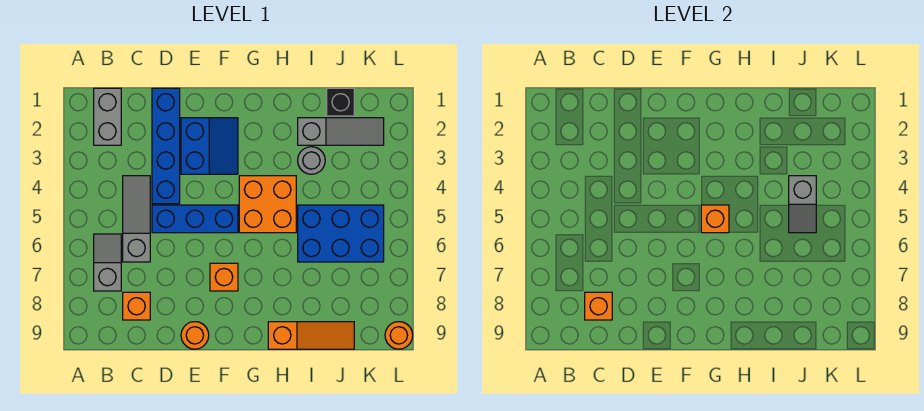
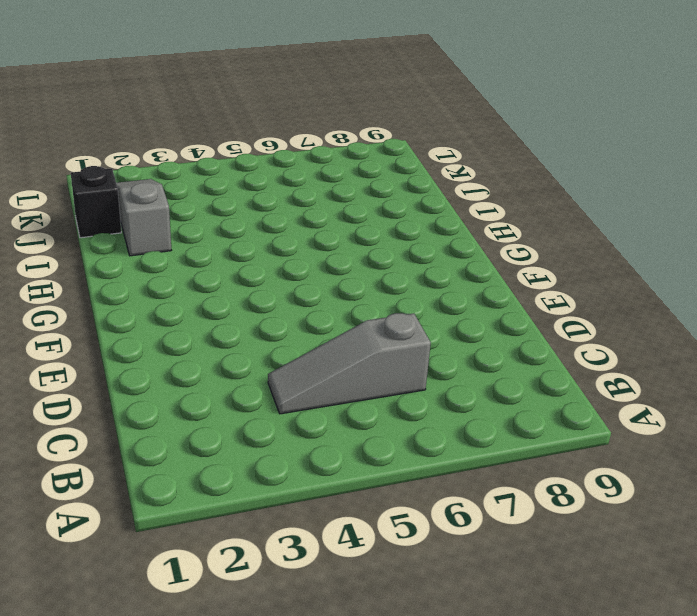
none -> grey brick B1:B2 level 1
none -> grey slope B6:B7 level 1 top 7
none -> orange brick C8 level 1

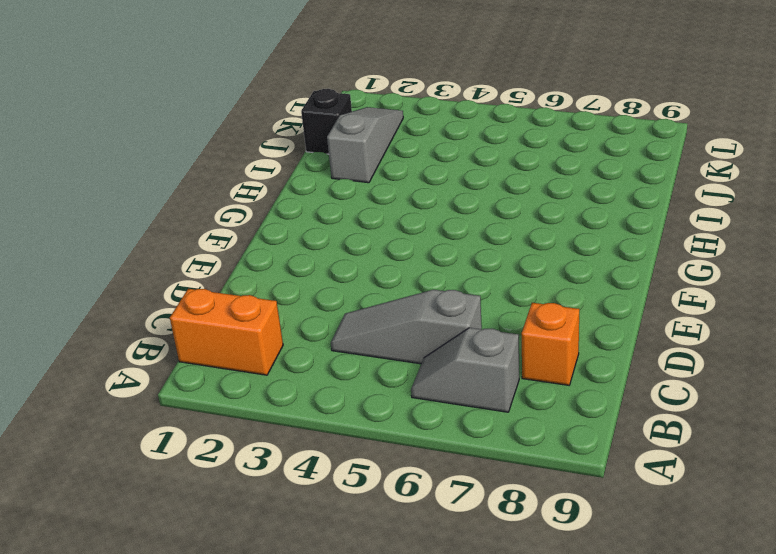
orange brick B1:B2 level 1 -> grey brick B1:B2 level 1
none -> blue brick D1:D4 level 1
none -> blue brick D5:F5 level 1
none -> blue slope E2:F3 level 1 top E

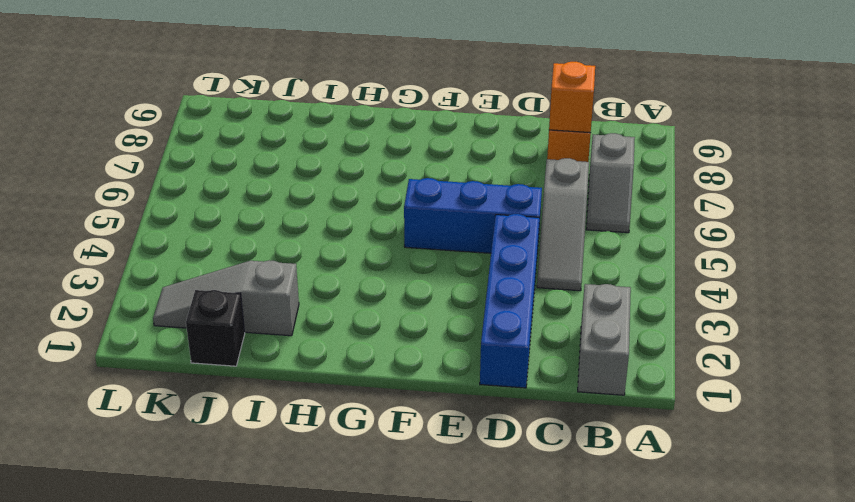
none -> blue slope E2:F3 level 1 top E
none -> orange round brick E9 level 1
none -> orange brick F7 level 1

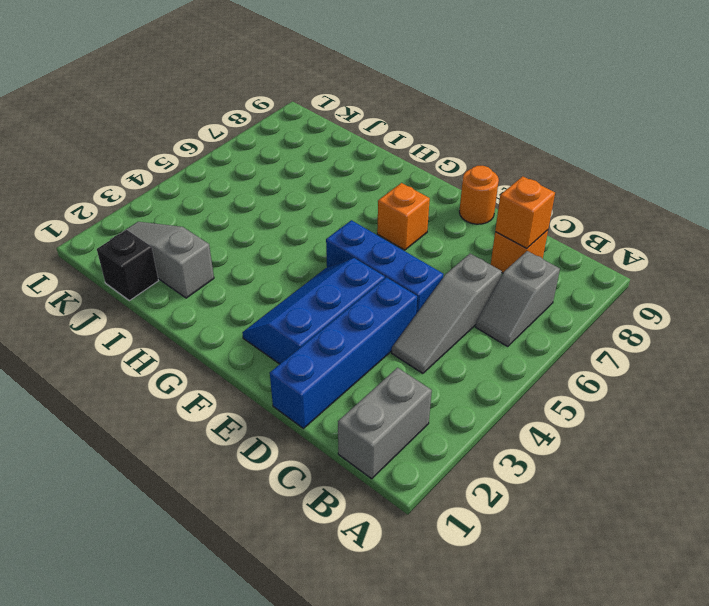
blue slope E2:F4 level 1 top E -> blue slope E2:F3 level 1 top E
none -> orange brick G4:H5 level 1
none -> orange slope H9:J9 level 1 top H
none -> grey round brick I3 level 1

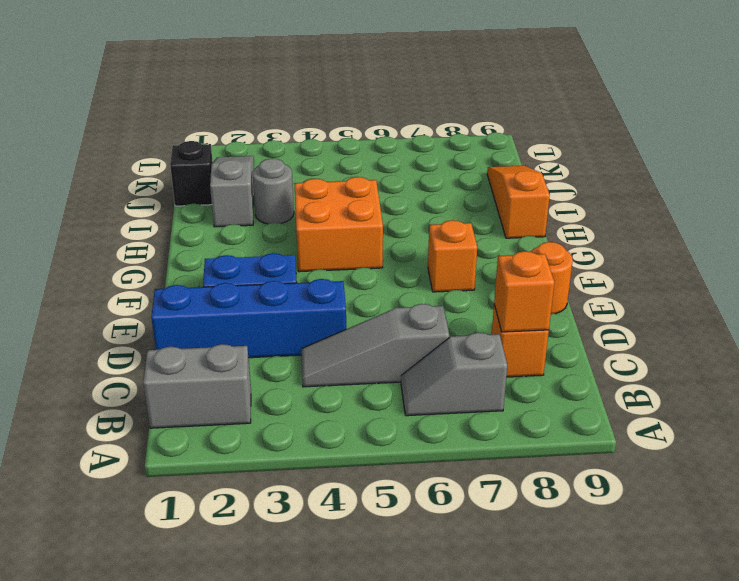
none -> blue brick D5:F5 level 1
none -> blue brick I5:K6 level 1
none -> orange round brick L9 level 1

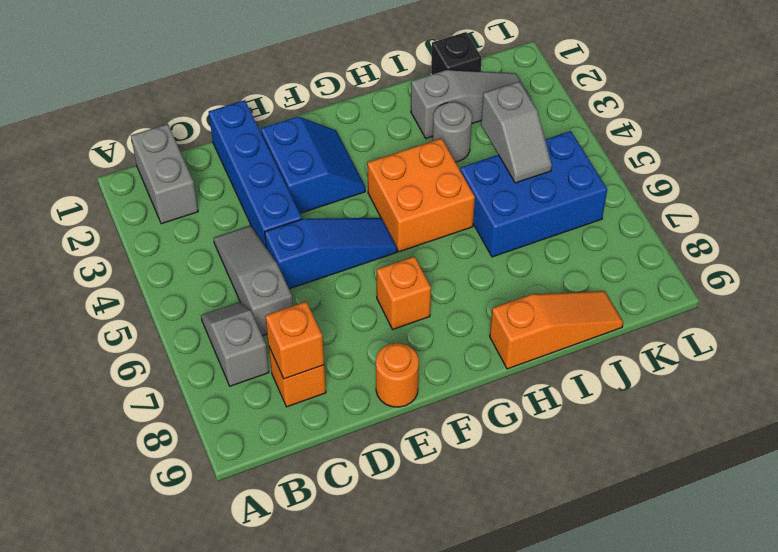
blue slope D5:F5 level 1 top D -> blue brick D5:F5 level 1
none -> orange round brick L9 level 1
none -> orange brick G5 level 2

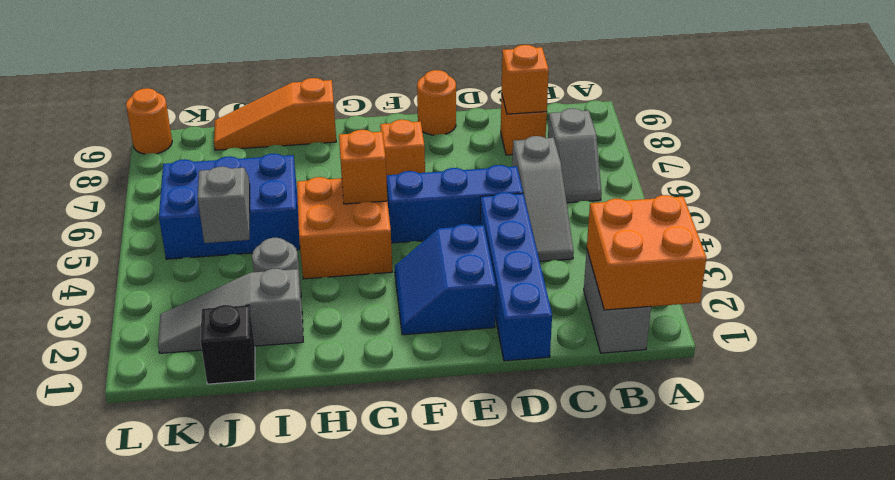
orange brick A1:B2 level 2 -> none

